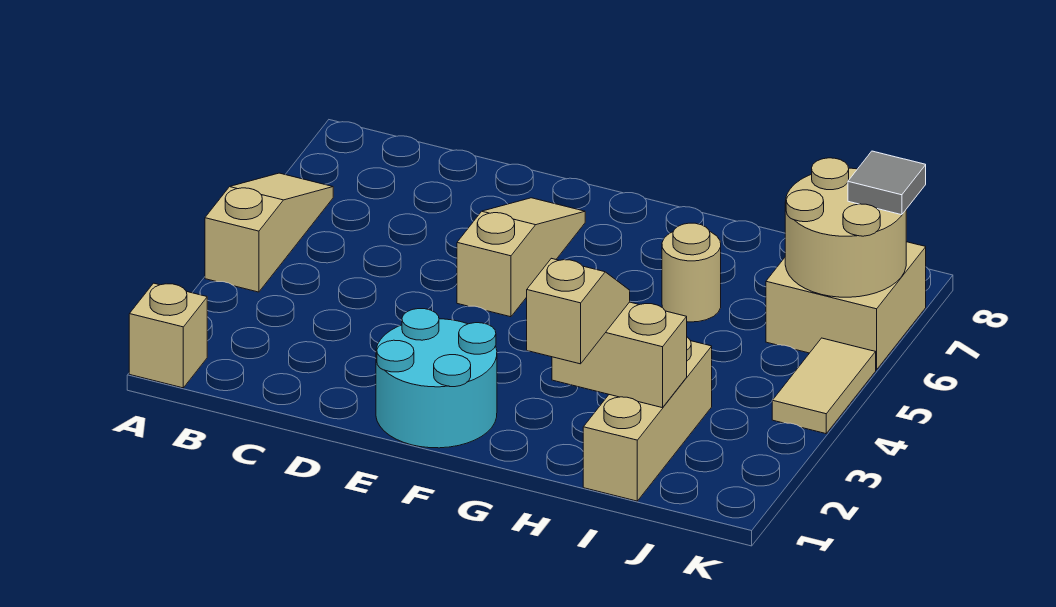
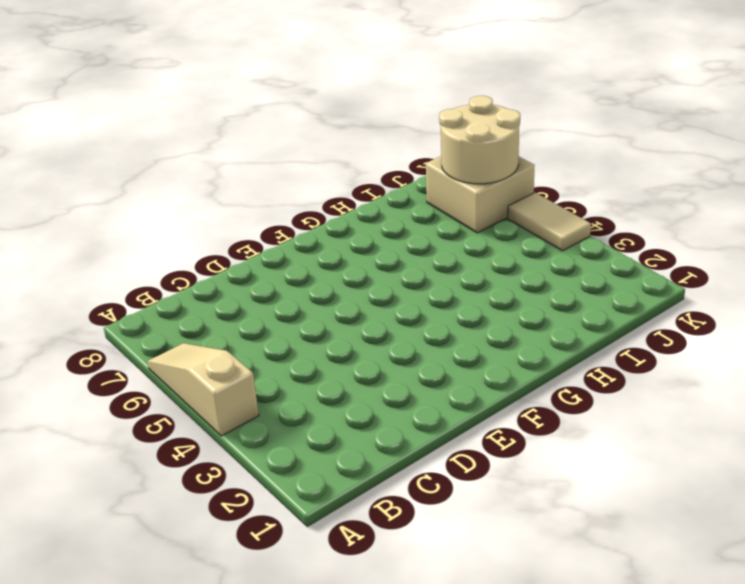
none -> tan brick A1 level 1
none -> cyan round brick E1:F2 level 1
none -> tan slope E5:E7 level 1 top 5

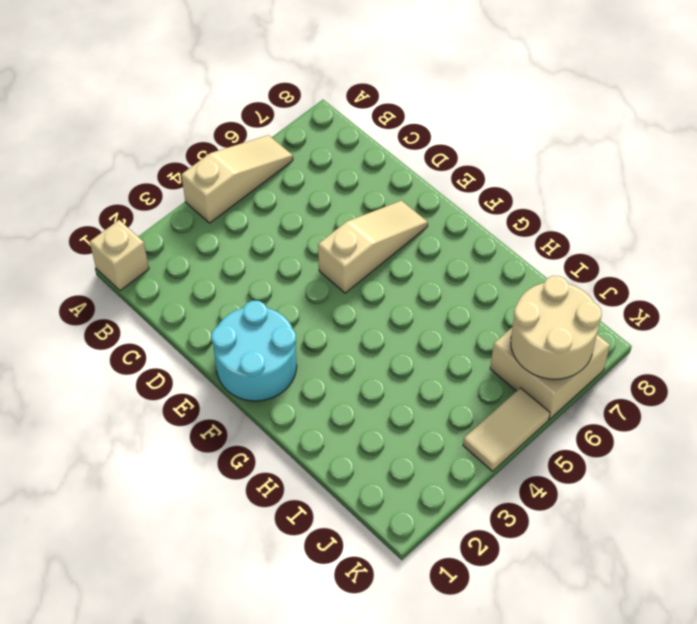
none -> tan round brick H6 level 1
none -> tan brick I1:I3 level 1
none -> tan brick H2:I2 level 2

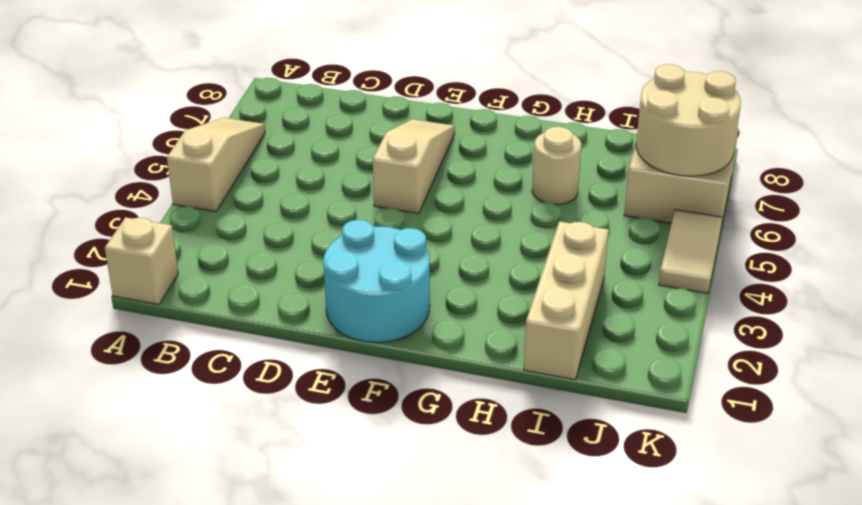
none -> tan brick H2:I2 level 2
none -> tan slope H1:H2 level 3 top 1
none -> grey tile K7 level 3

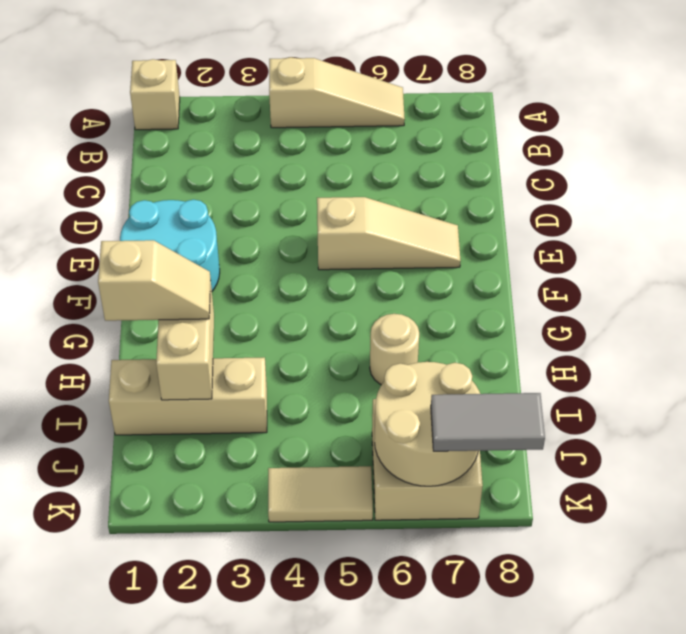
grey tile K7:K8 level 3 -> grey tile K7 level 3

